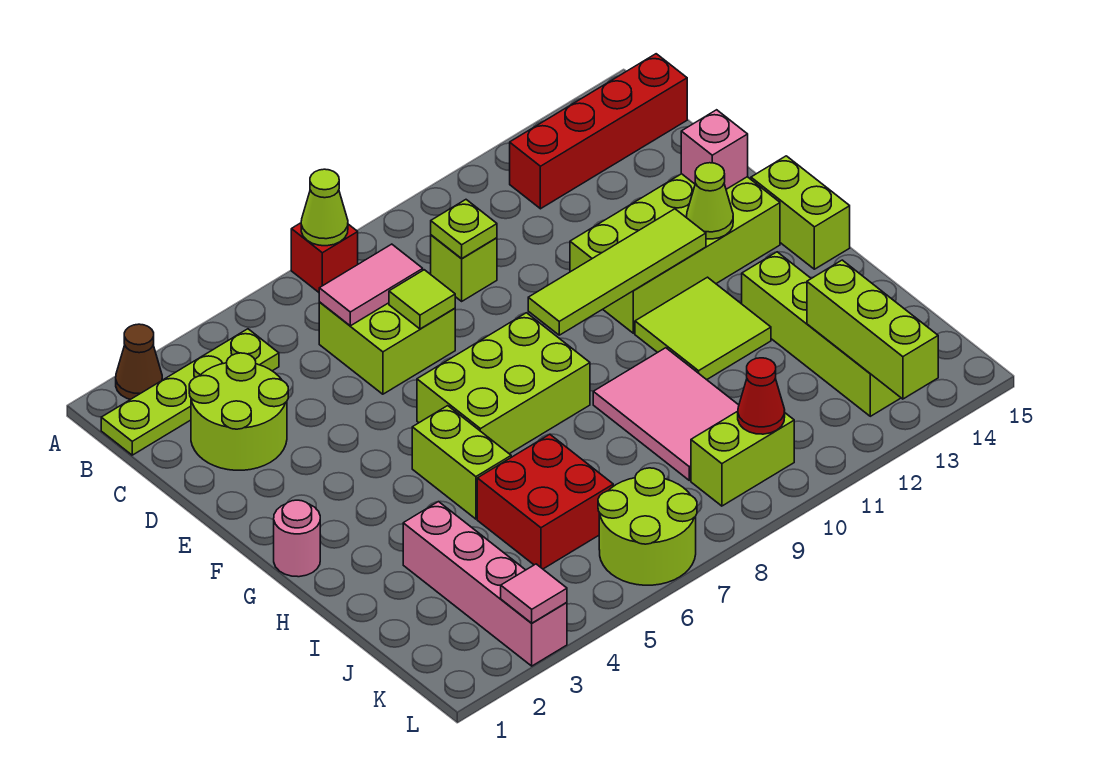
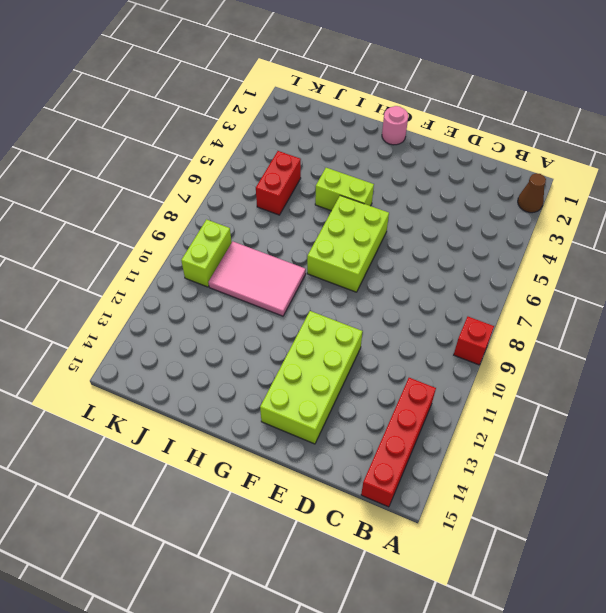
red brick A9 level 1 -> red brick A7 level 1
red brick J5:J6 level 1 -> red brick I5:J6 level 1
none -> lime plate B1:B4 level 1
none -> lime round brick C2:D3 level 1
none -> lime brick C6:D7 level 1

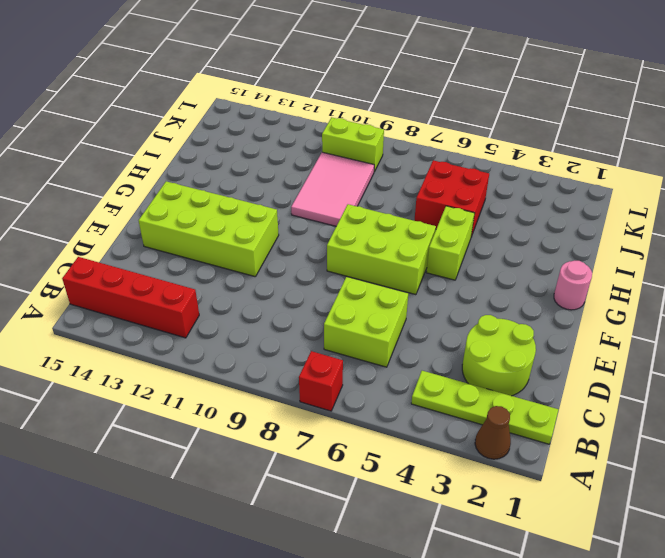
none -> lime brick C9 level 1
none -> lime brick F15:G15 level 1
none -> lime tile G11:H12 level 1

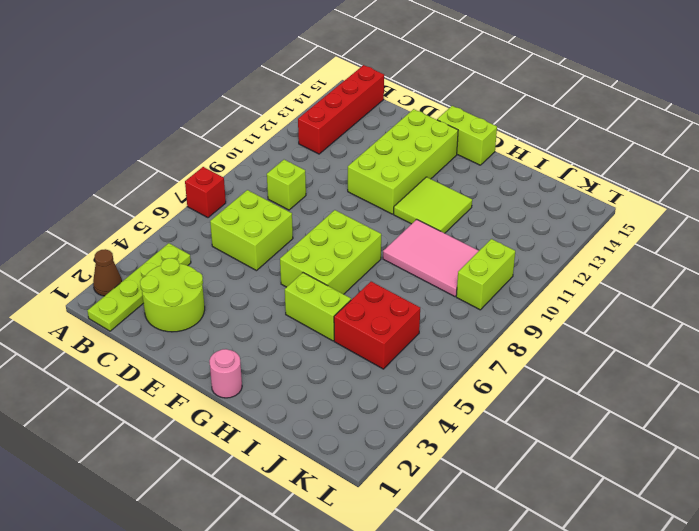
none -> lime brick H13:K13 level 1
none -> pink brick I3:L3 level 1
none -> lime round brick K6:L7 level 1

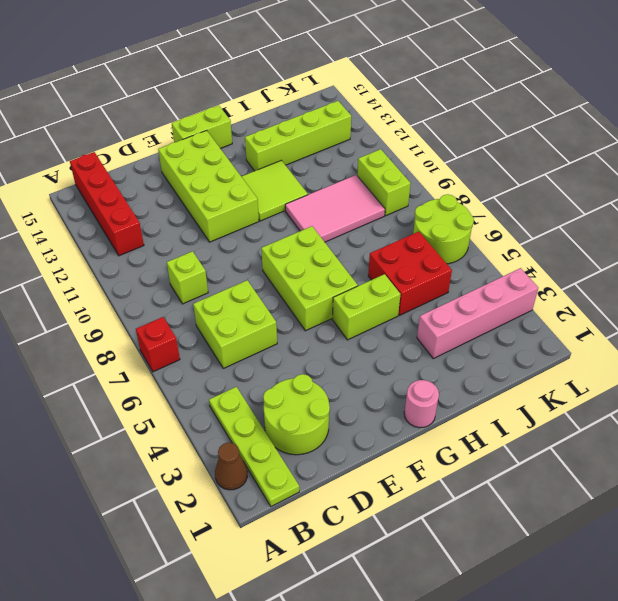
none -> lime cone A7 level 2
none -> pink tile C6:C7 level 2
none -> lime plate C9 level 2

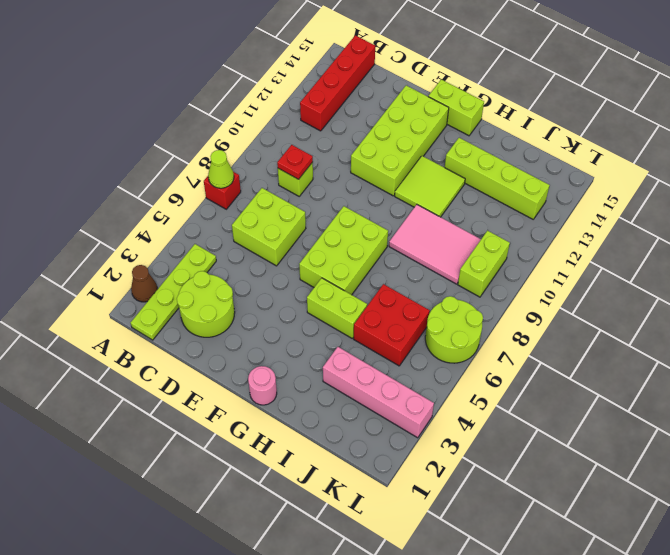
red plate C9 level 2 -> lime plate C9 level 2
none -> pink tile C6:C7 level 2
none -> lime tile D7 level 2
none -> pink brick E14 level 2

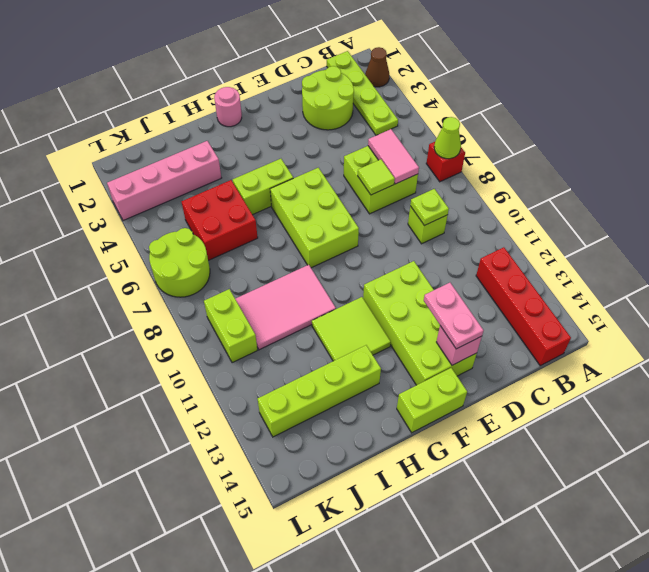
pink plate E13:E14 level 3 -> none
none -> lime tile F9:F12 level 2
none -> lime cone F13 level 2
none -> lime brick J13:L13 level 2

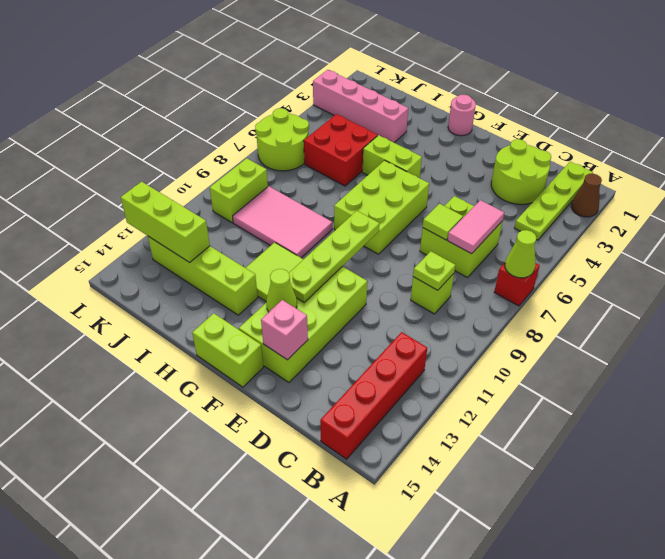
lime plate F9:F12 level 2 -> lime tile F9:F12 level 2
none -> red cone K10 level 2
none -> pink tile L3 level 2

